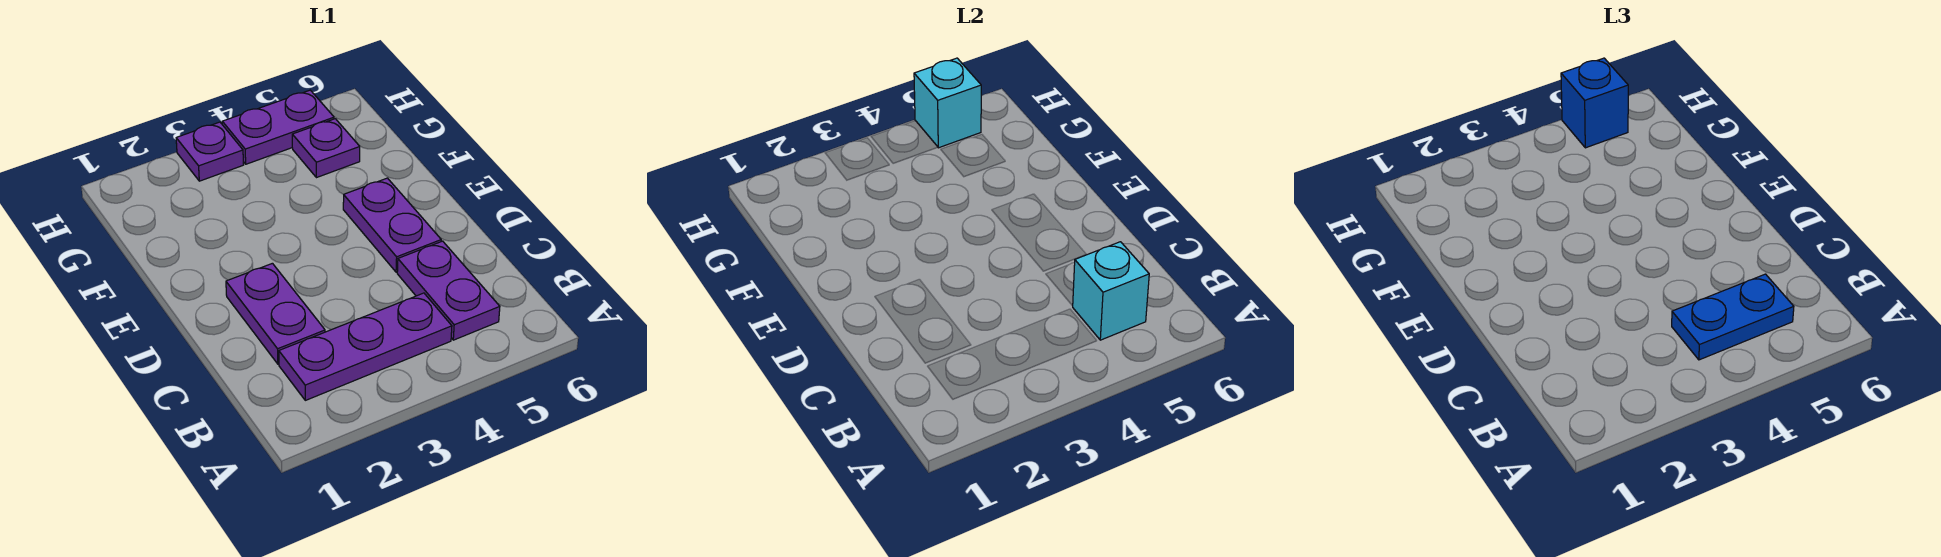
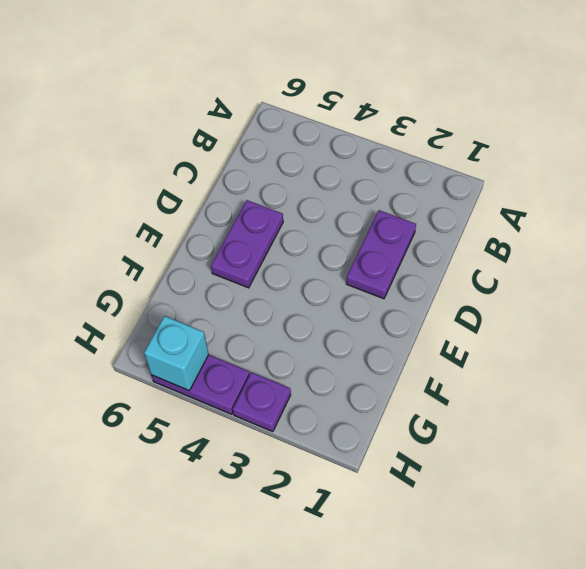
none -> purple plate B2:B4 level 1
none -> purple plate B5:C5 level 1

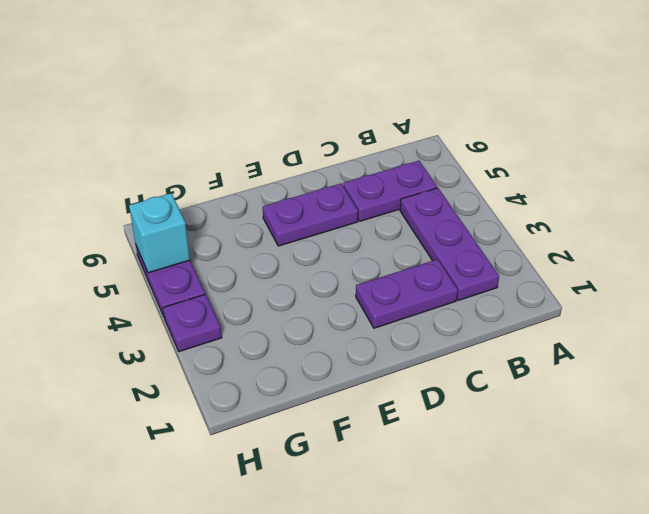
none -> purple plate G5 level 1
none -> cyan brick B5 level 2

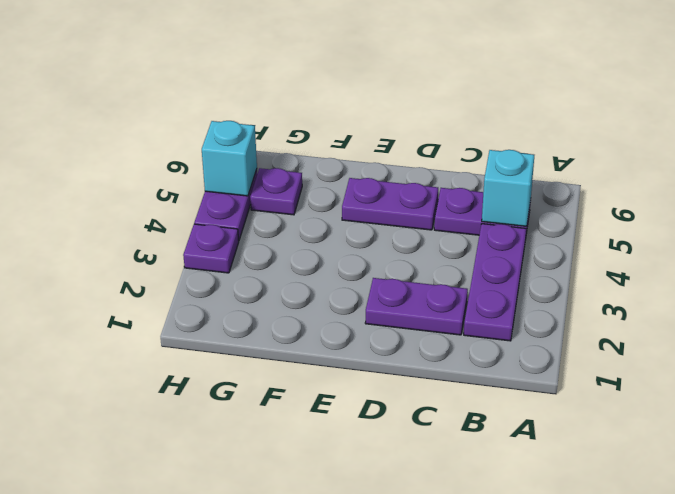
none -> blue plate B4:B5 level 3
none -> blue brick H5 level 3

